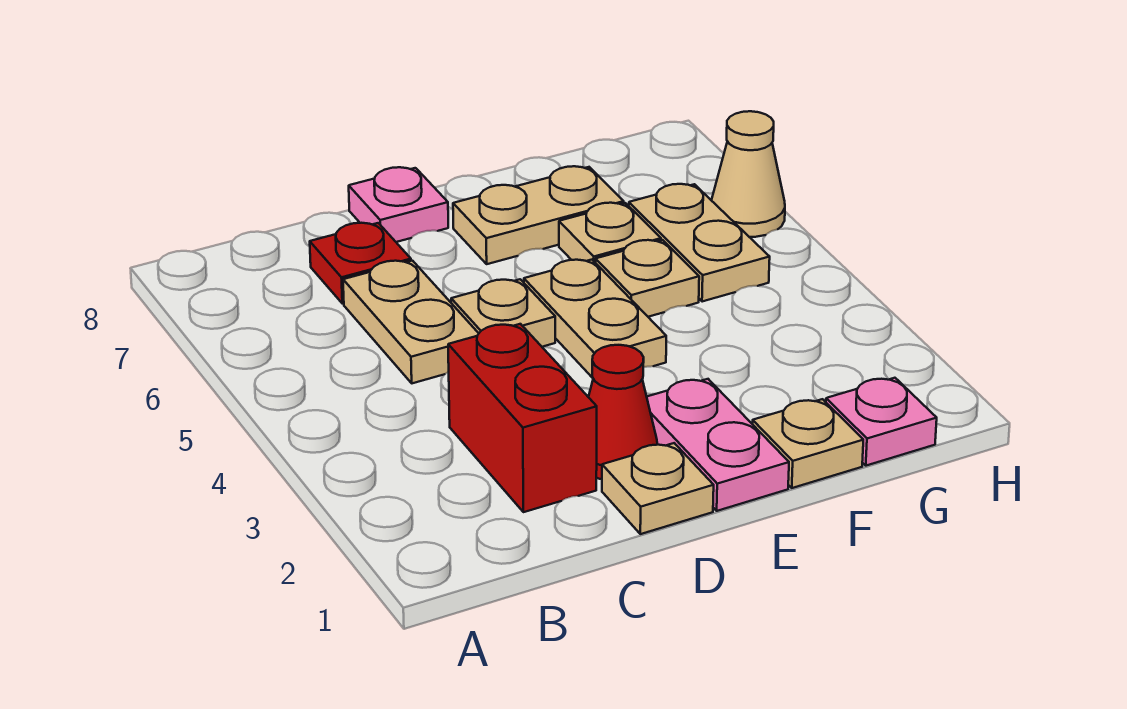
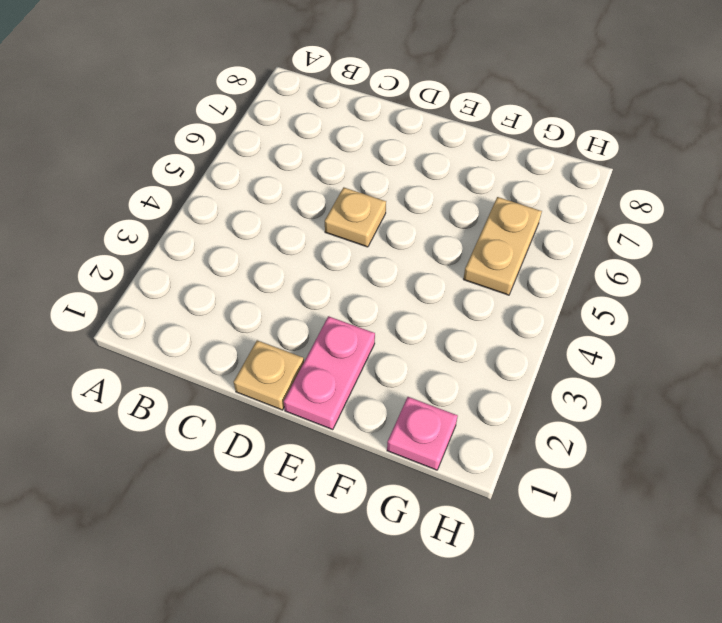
none -> red brick C2:C3 level 1
none -> tan plate C5:C6 level 1
none -> red plate C7 level 1

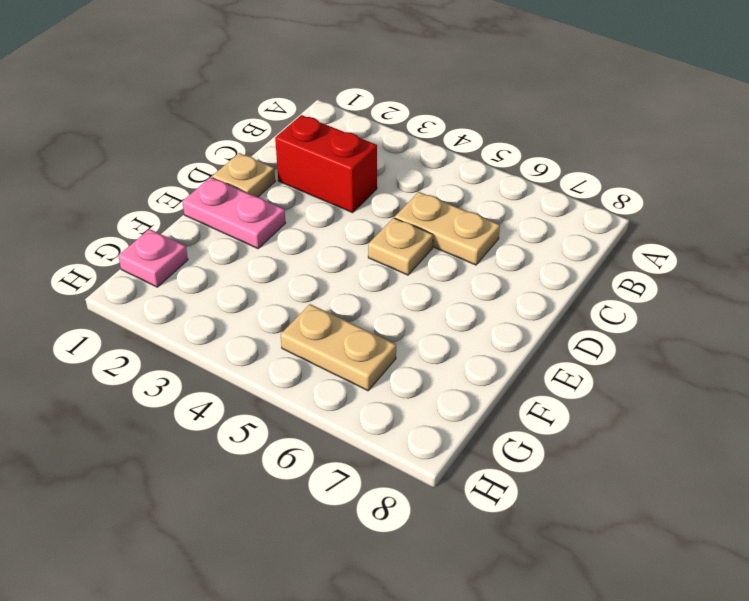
none -> red plate C7 level 1
none -> red cone D2 level 1
none -> pink plate D8 level 1

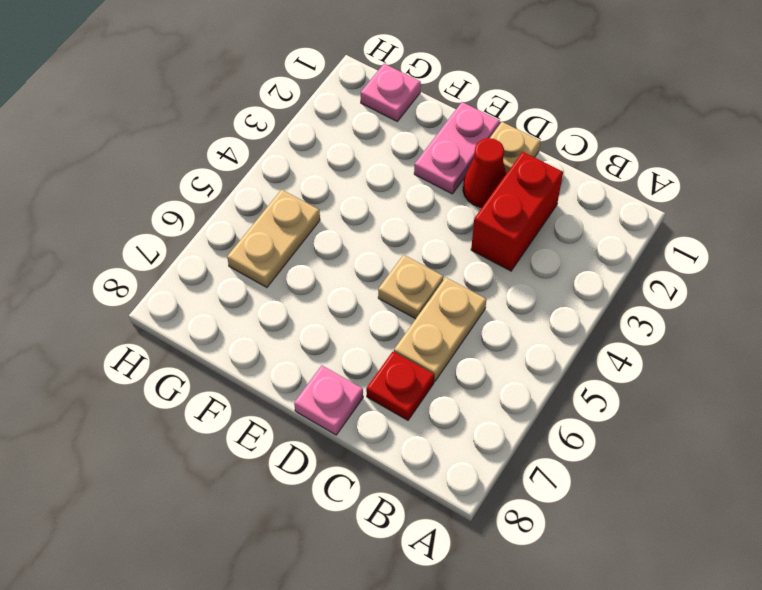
none -> tan plate E4:E5 level 1
none -> tan plate E7:F7 level 1
none -> tan plate F1 level 1

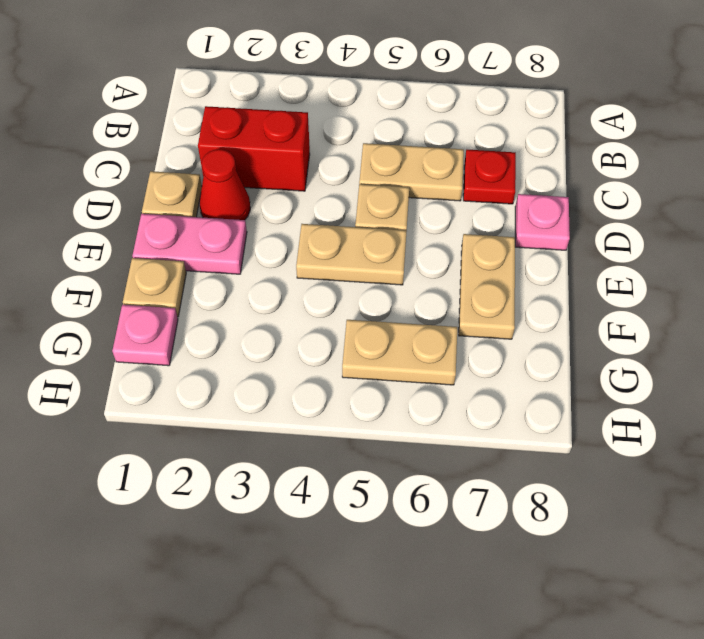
none -> tan plate F5 level 1
none -> tan plate F6 level 1
none -> tan cone H6 level 1

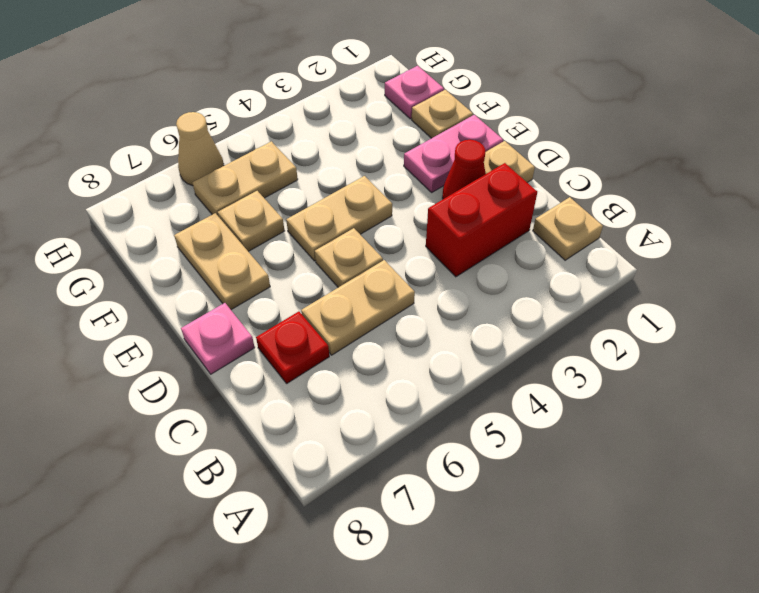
tan plate B1 level 1 -> tan plate F5 level 1

